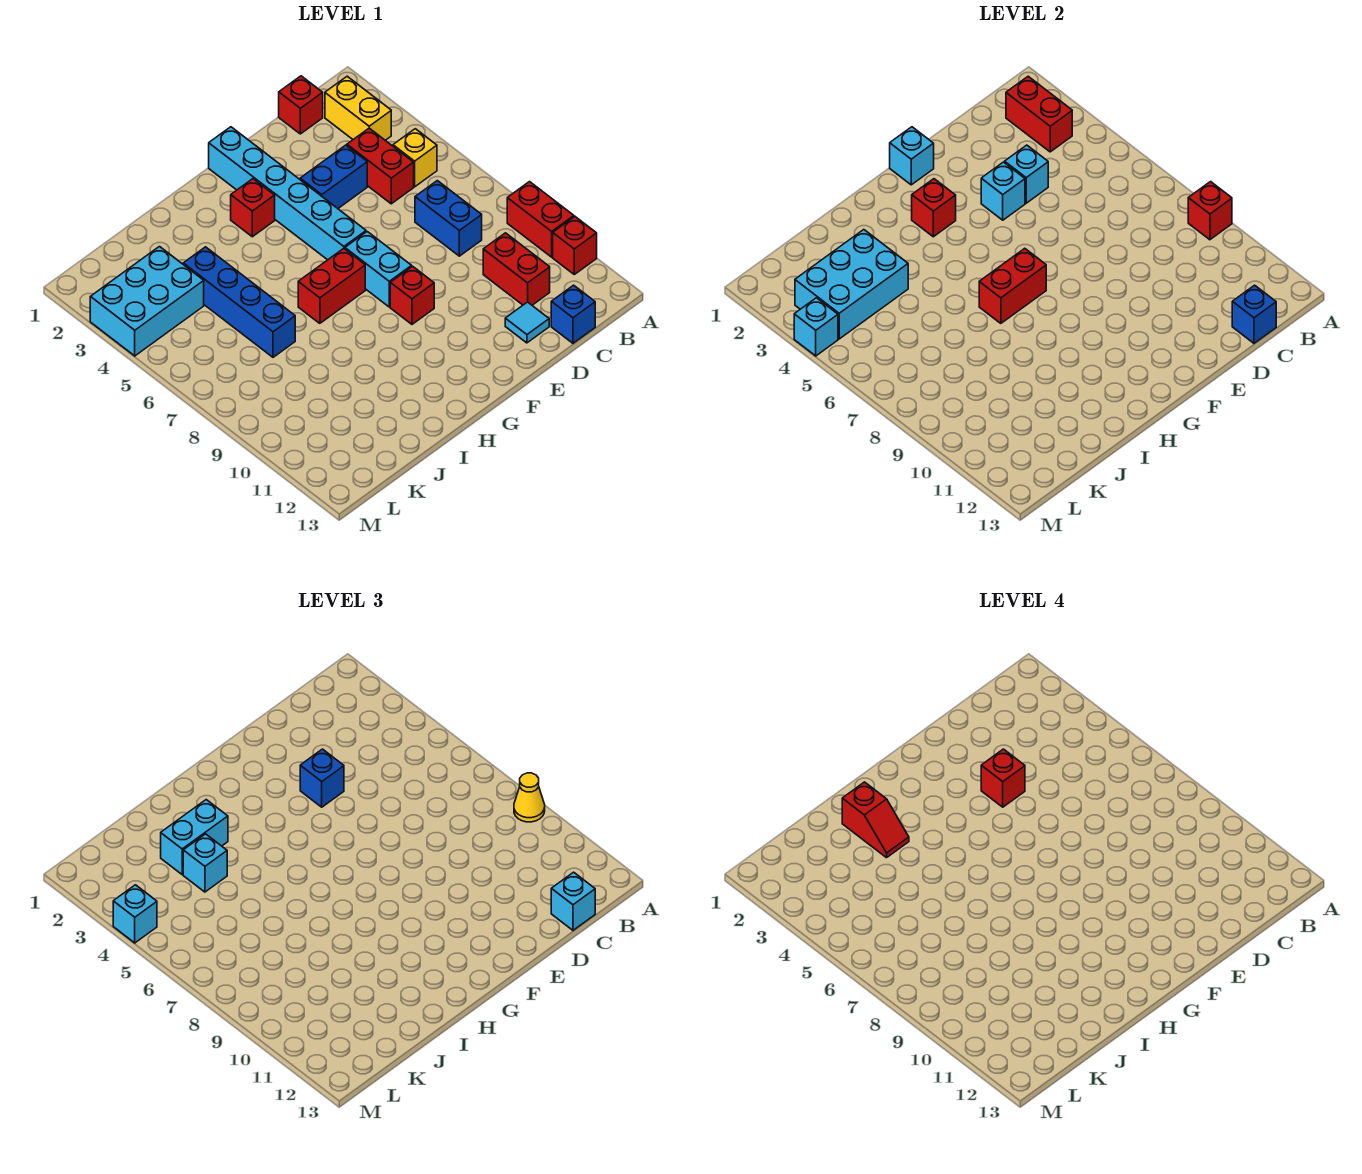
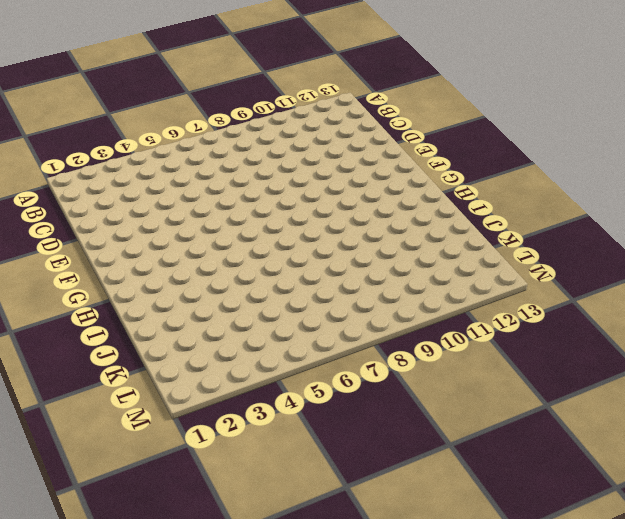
none -> red brick A9:A10 level 1
none -> red brick A11 level 1
none -> yellow brick B2:B3 level 1
none -> yellow brick B5 level 1

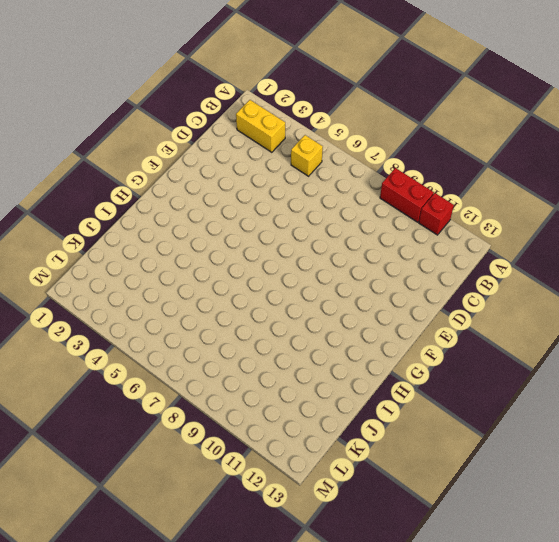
none -> red brick C1 level 1
none -> red brick C4:C5 level 1
none -> blue brick C7:C8 level 1
none -> red brick C10:C11 level 1

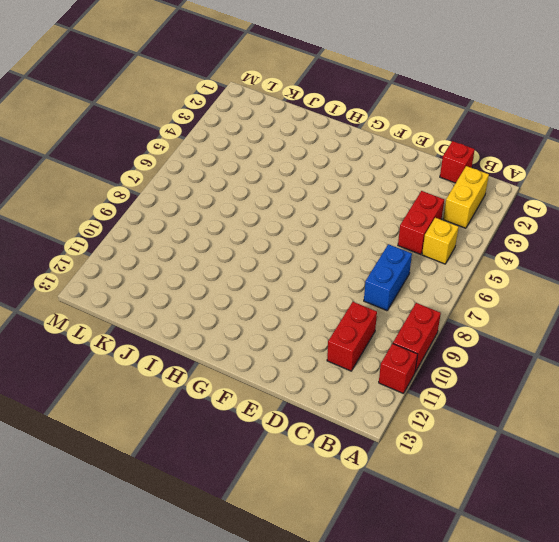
none -> blue brick C13 level 1
none -> blue brick D4:E4 level 1
none -> cyan tile D12 level 1
none -> cyan brick F1:F6 level 1

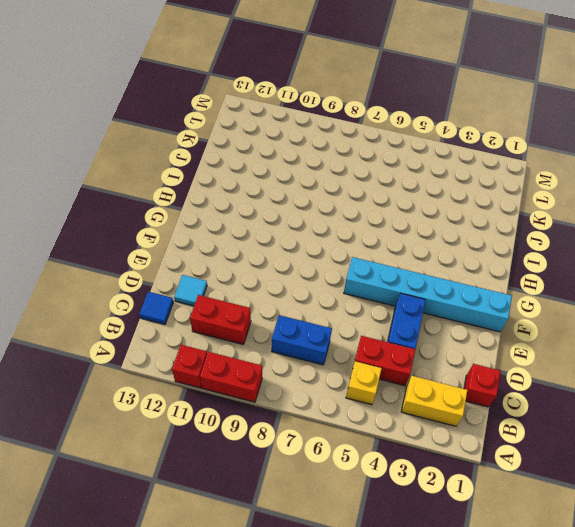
blue tile C13 level 1 -> blue brick C13 level 1
none -> cyan brick F7:F8 level 1
none -> red brick F9 level 1
none -> red brick G3 level 1
none -> red brick G7:H7 level 1

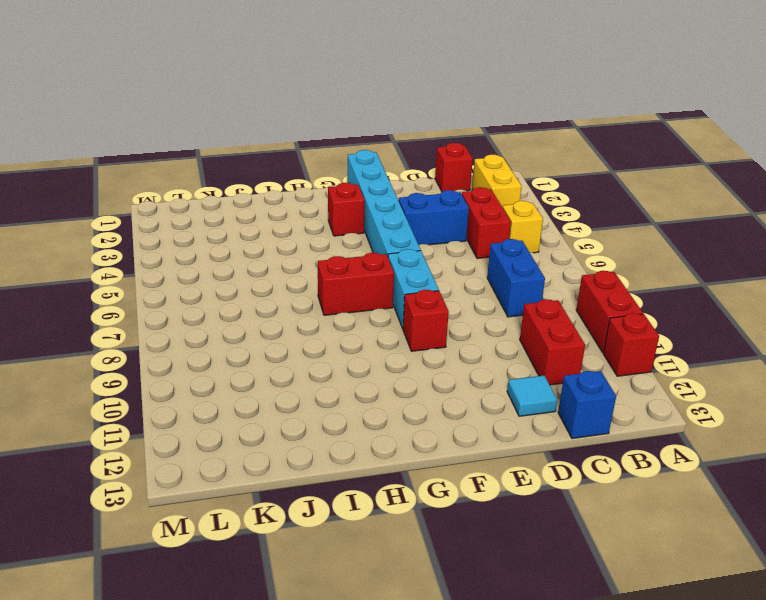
none -> blue brick J4:J7 level 1
none -> cyan brick K3:M4 level 1
none -> red brick A9 level 2
none -> red brick B2:B3 level 2

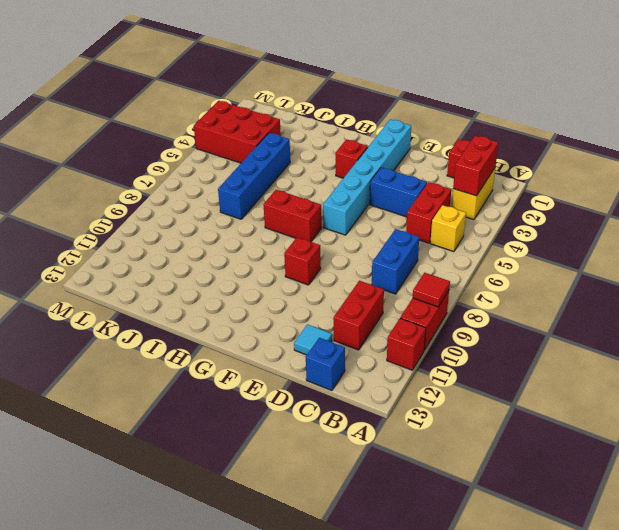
red tile A9 level 2 -> red brick A9 level 2
red brick K3:M4 level 1 -> cyan brick K3:M4 level 1
none -> cyan brick F7:F8 level 1
none -> blue brick C13 level 2
none -> cyan brick D4 level 2
none -> cyan brick E4 level 2

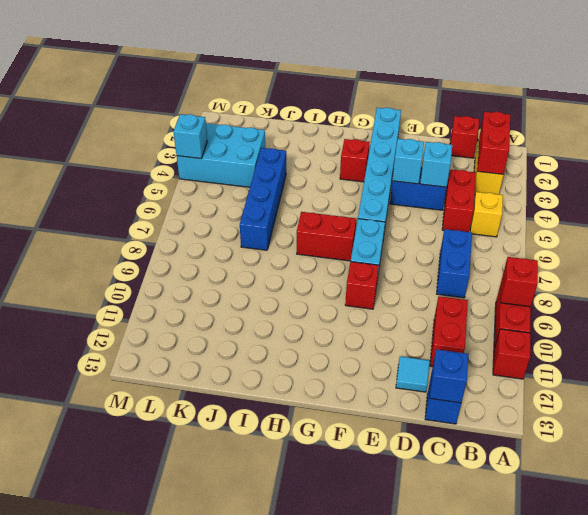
none -> cyan brick F1 level 2
none -> red brick G3 level 2
none -> red brick G7:H7 level 2
none -> cyan brick J3:L4 level 2

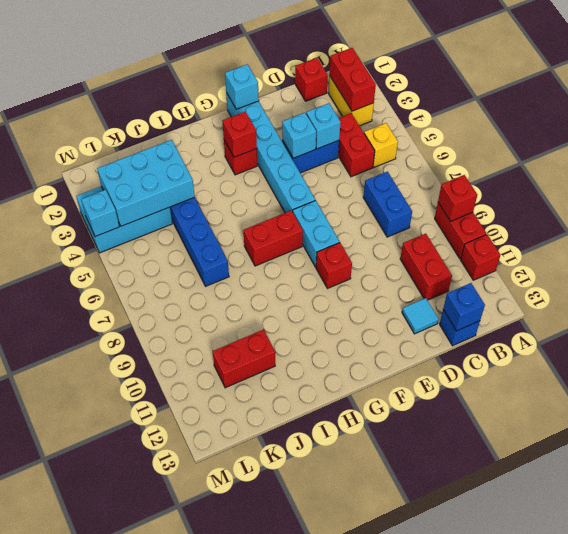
red brick J11:K11 level 1 -> red brick G7:H7 level 2
none -> yellow cone A9 level 3
none -> cyan brick C13 level 3
none -> blue brick E4 level 3
none -> cyan brick I3:J3 level 3

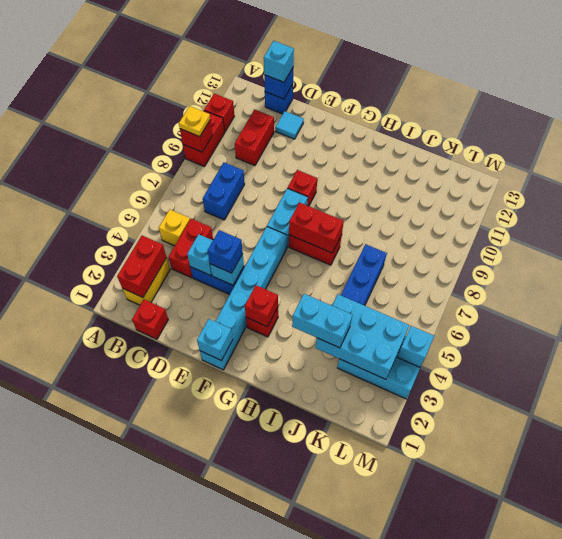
yellow plate A9 level 3 -> yellow cone A9 level 3
none -> cyan brick J4 level 3
none -> cyan brick M4 level 3
none -> red brick E4 level 4
none -> red slope I2:I3 level 4 top 2

